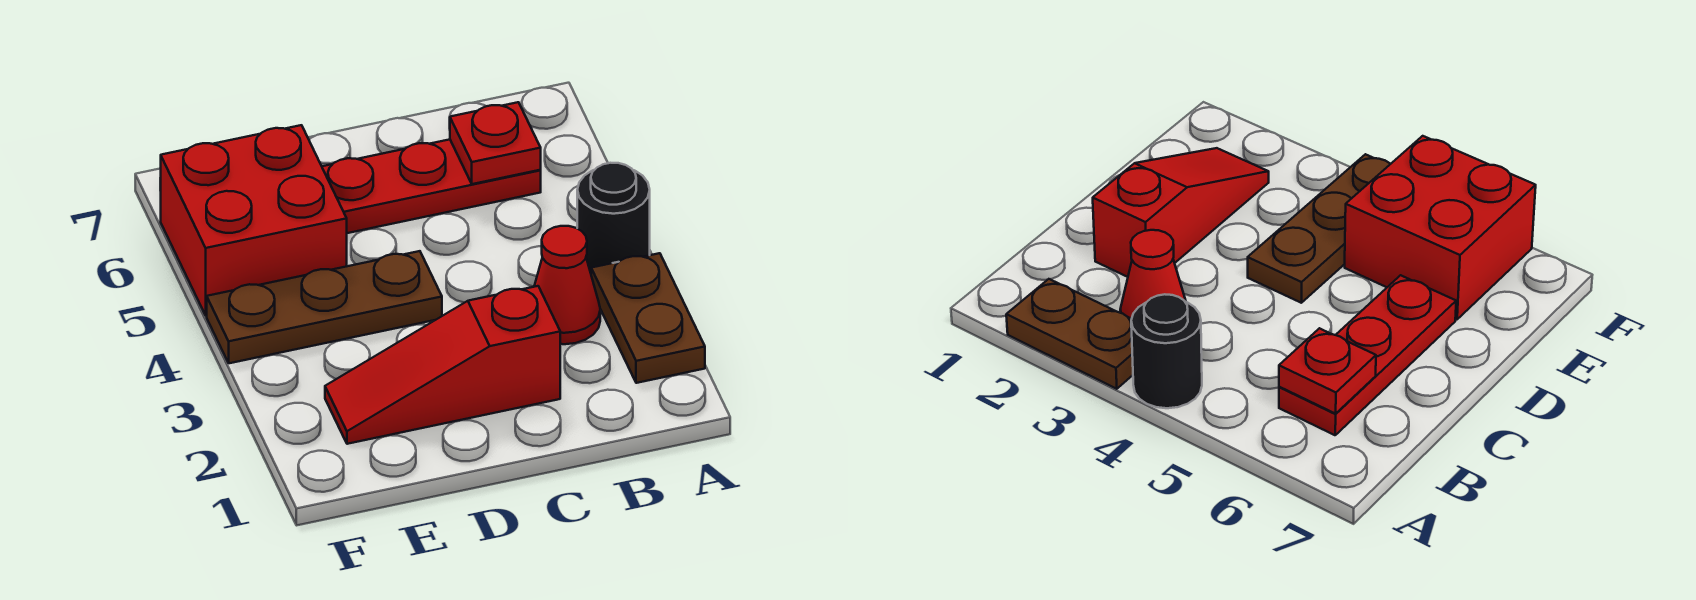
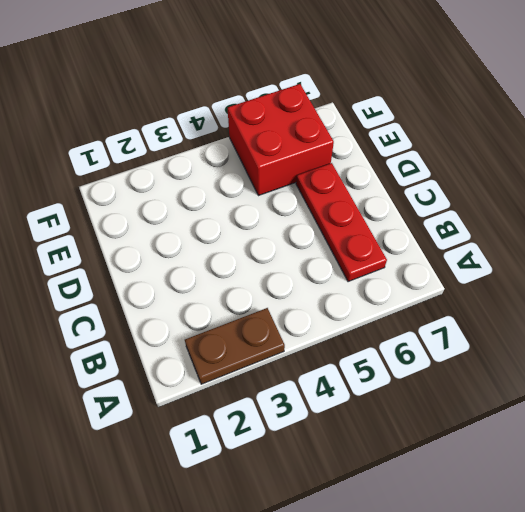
none -> black round brick A4 level 1
none -> red cone B3 level 1

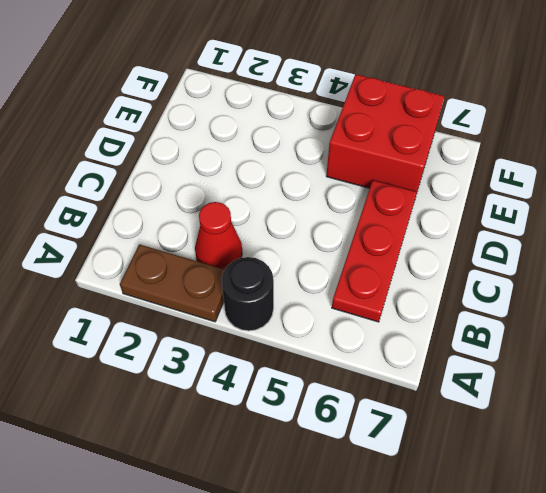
none -> red slope C2:E2 level 1 top C
none -> brown plate D4:F4 level 1

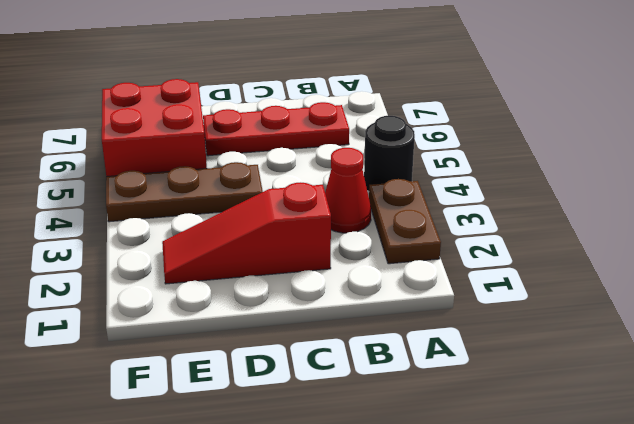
none -> red plate B6 level 2

